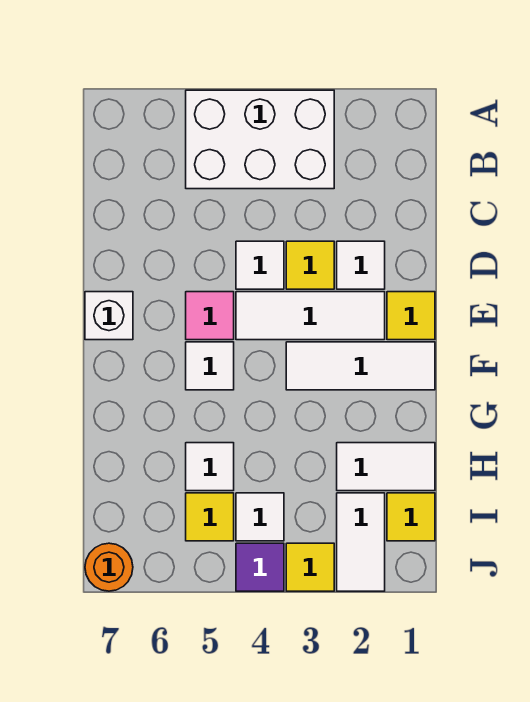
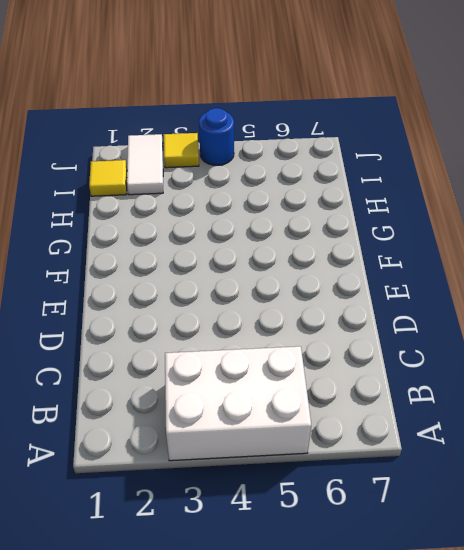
blue round brick J4 level 1 -> purple tile J4 level 1
none -> white tile D2 level 1
none -> yellow tile D3 level 1
none -> white tile D4 level 1

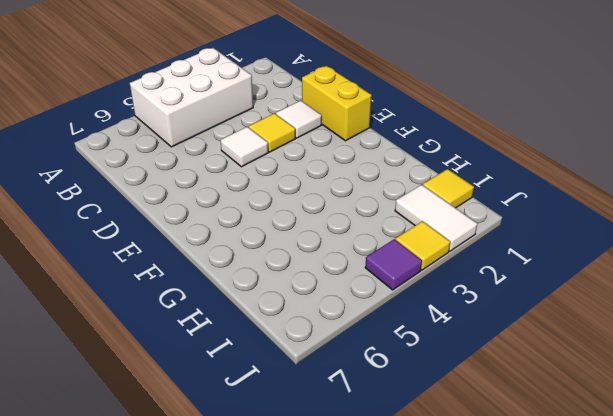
yellow brick D1:E1 level 1 -> yellow tile E1 level 1
none -> white tile E2:E4 level 1
none -> pink tile E5 level 1
none -> white brick E7 level 1

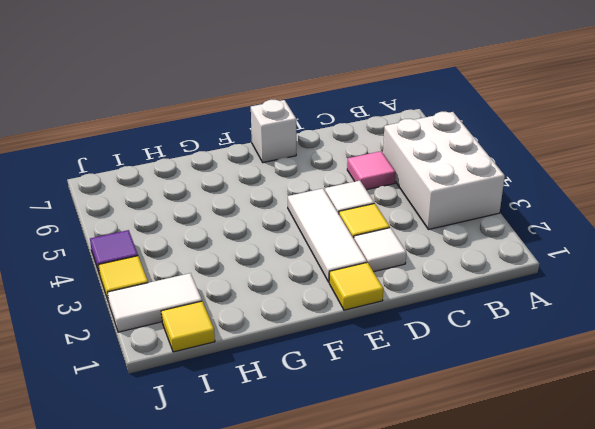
pink tile C5 level 1 -> pink tile E5 level 1
none -> white tile F1:F3 level 1
none -> white tile F5 level 1
none -> white tile H1:H2 level 1

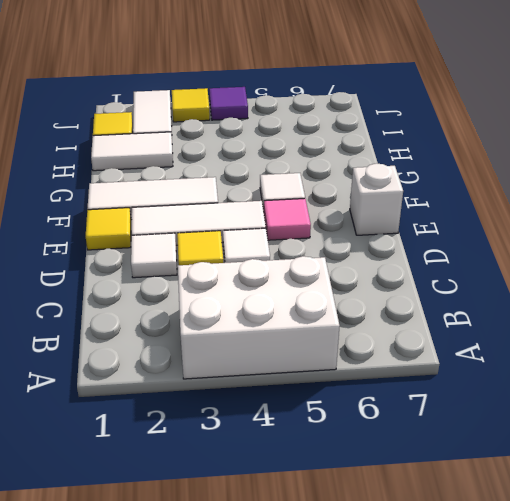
none -> white tile H5 level 1
none -> white tile I4 level 1
none -> yellow tile I5 level 1

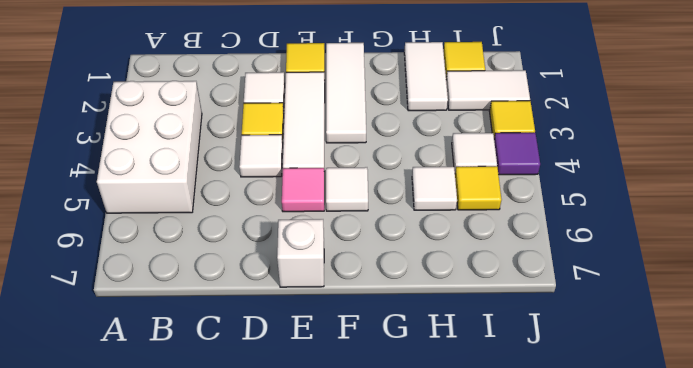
none -> orange round brick J7 level 1

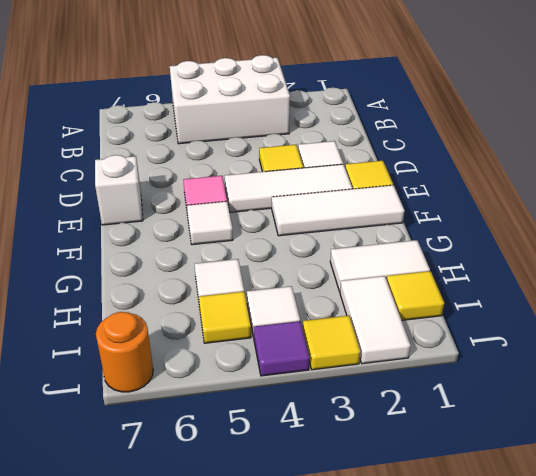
none -> white tile D4 level 1

